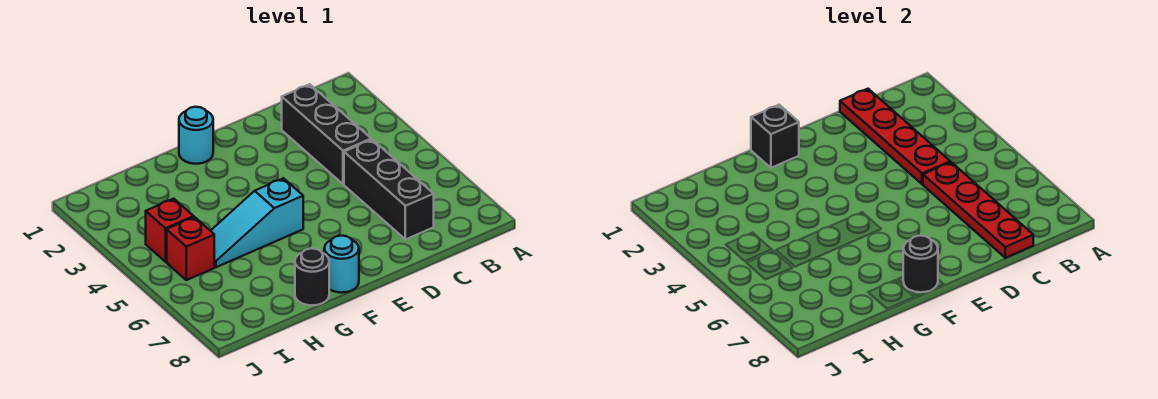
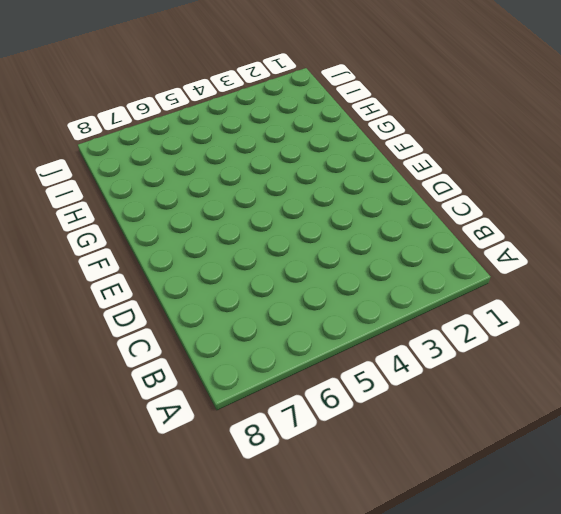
none -> black brick C2:C4 level 1
none -> black brick C5:C7 level 1
none -> cyan round brick F1 level 1

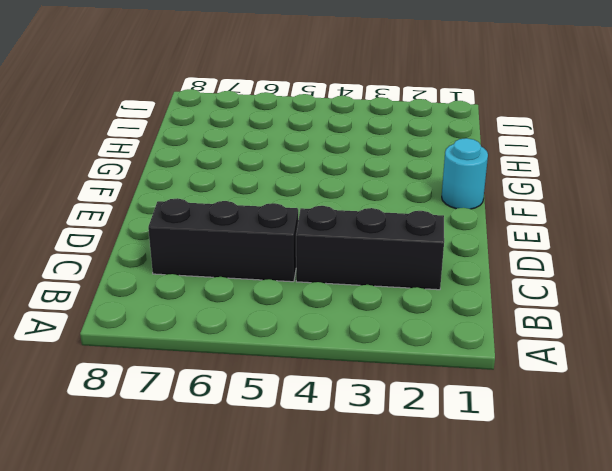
none -> cyan slope F5:H5 level 1 top F
none -> cyan round brick F8 level 1
none -> black round brick G8 level 1

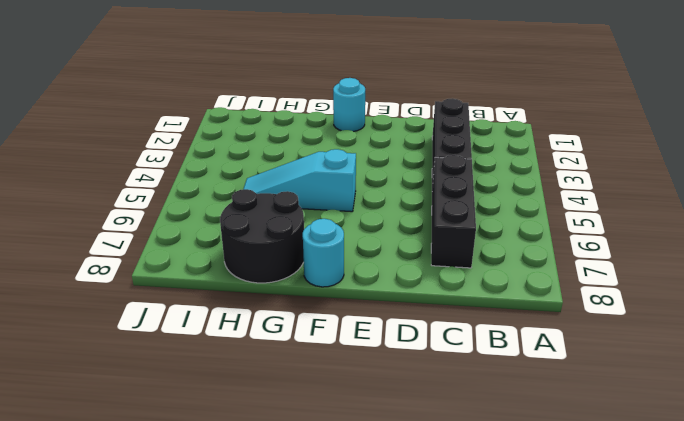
black round brick G7:H8 level 1 -> black round brick G8 level 1
none -> red brick I4 level 1
none -> red brick I5 level 1
none -> red plate C1:C4 level 2

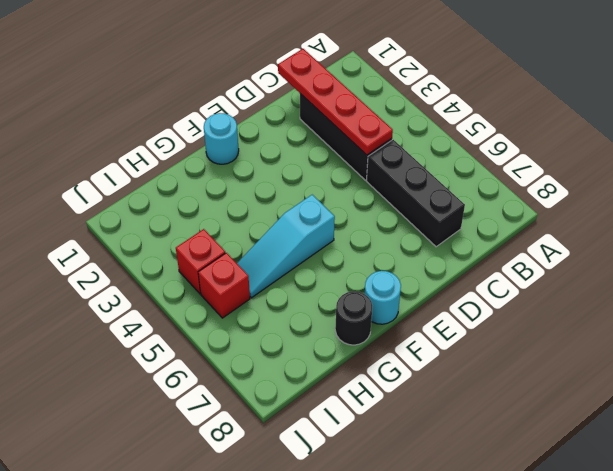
none -> red plate C5:C8 level 2
none -> black brick F1 level 2
none -> black round brick F8 level 2

